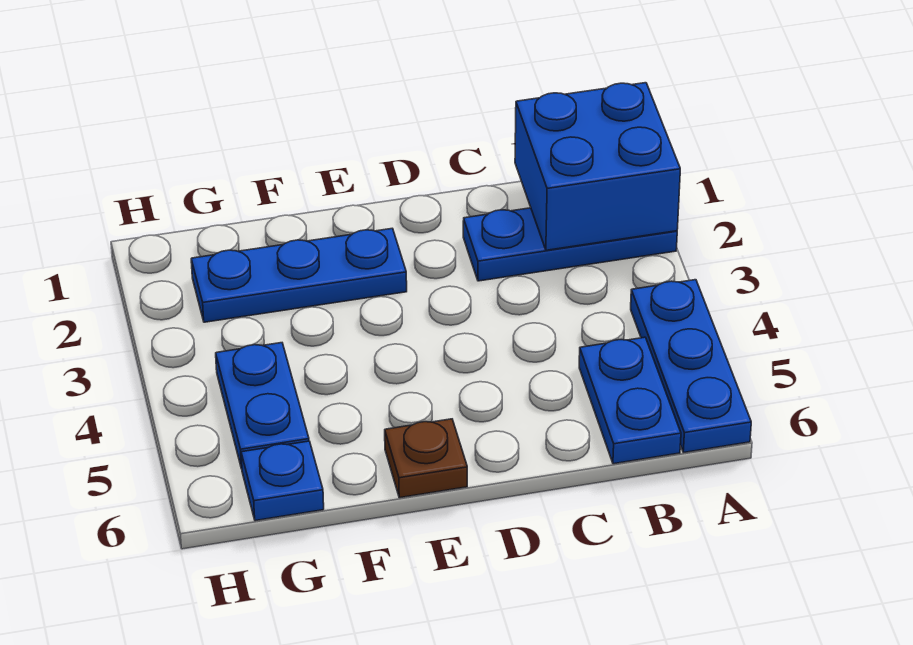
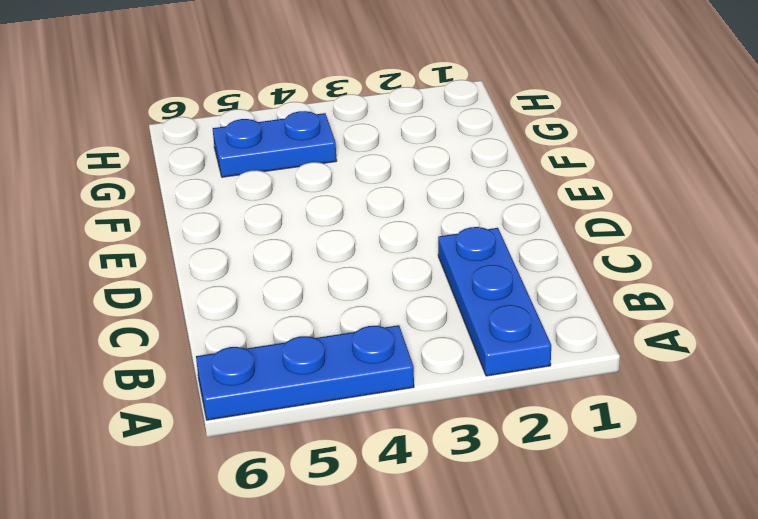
none -> blue plate B5:B6 level 1
none -> blue plate E2:G2 level 1

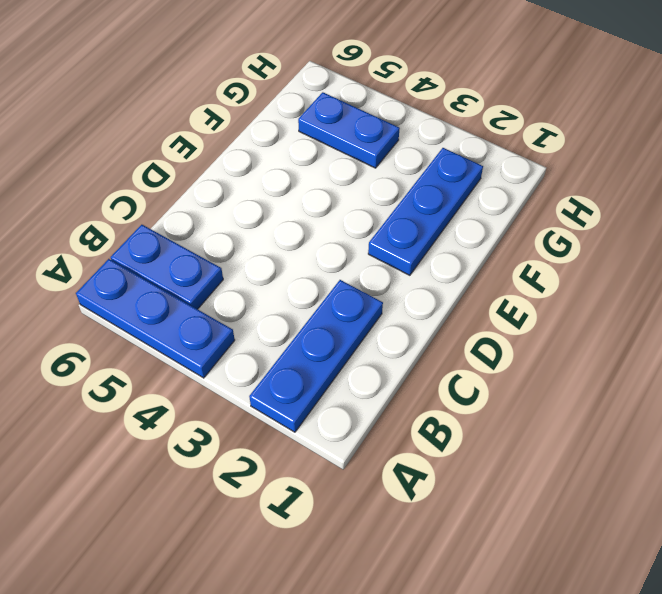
none -> brown plate E6 level 1
none -> blue plate G6 level 1

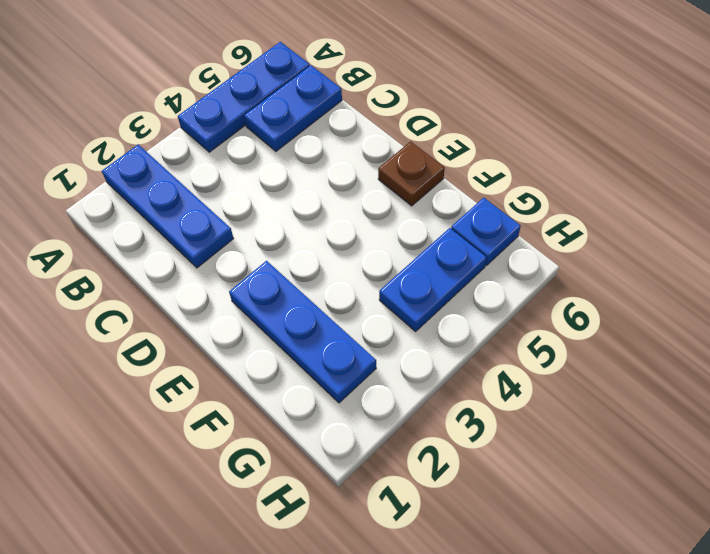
none -> blue brick A1:B2 level 2

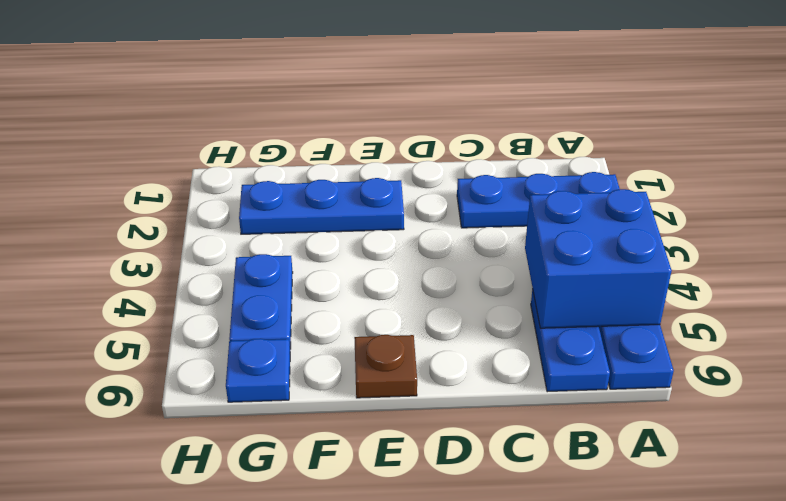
blue brick A4:B5 level 2 -> blue brick A1:B2 level 2

